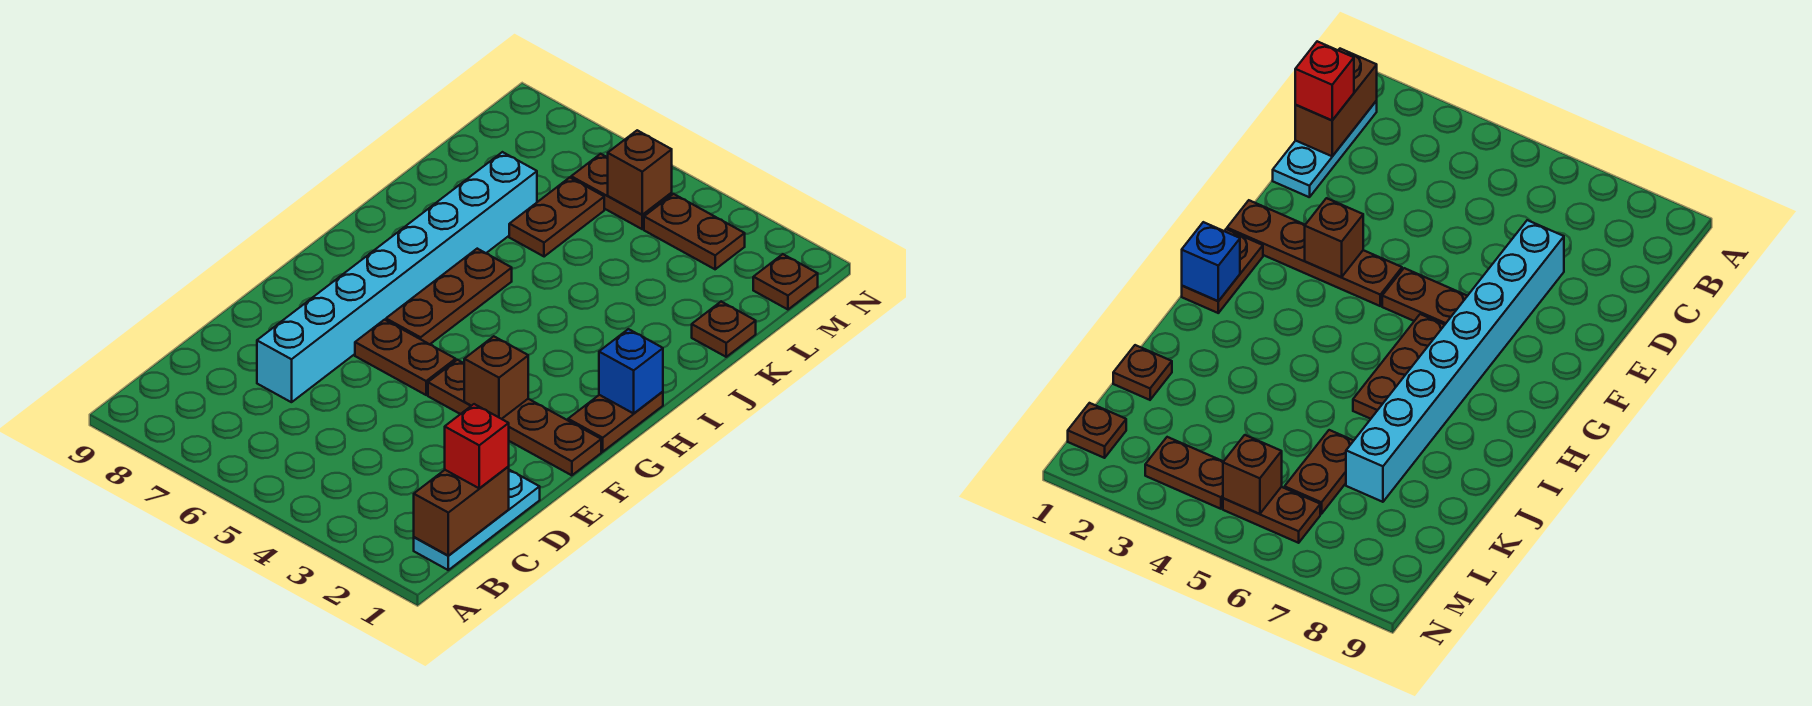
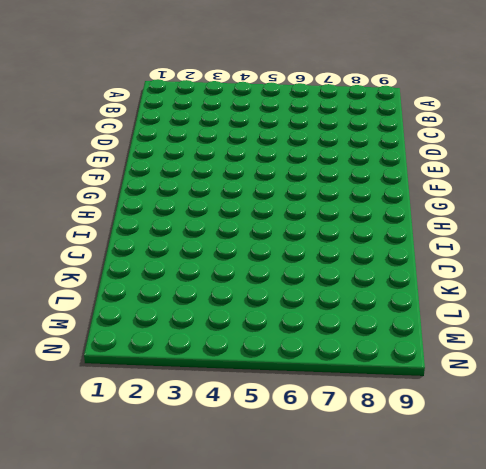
none -> cyan plate B1:D1 level 1
none -> cyan brick D7:K7 level 1
none -> brown plate F1:F4 level 1

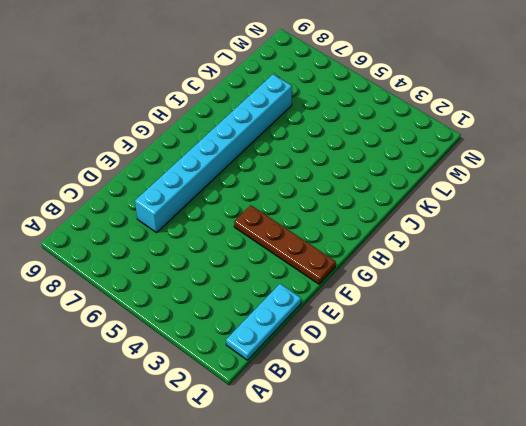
none -> brown plate F5:F6 level 1
none -> brown plate G1:H1 level 1
none -> brown plate G6:I6 level 1

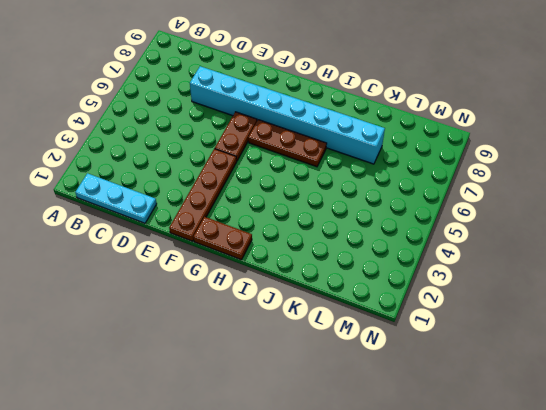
none -> brown plate K1 level 1
none -> brown plate K6:L6 level 1
none -> brown plate M1 level 1

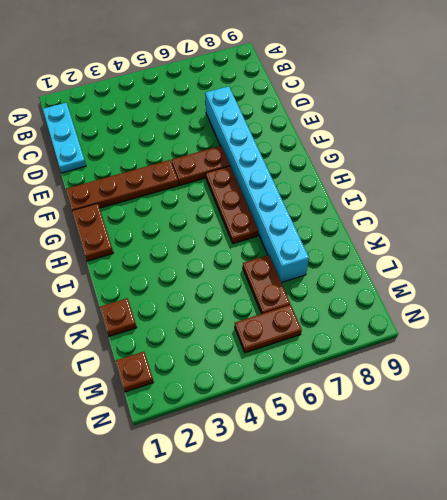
none -> brown plate M3:M4 level 1
none -> brown brick B1:C1 level 2
none -> brown brick F3 level 2

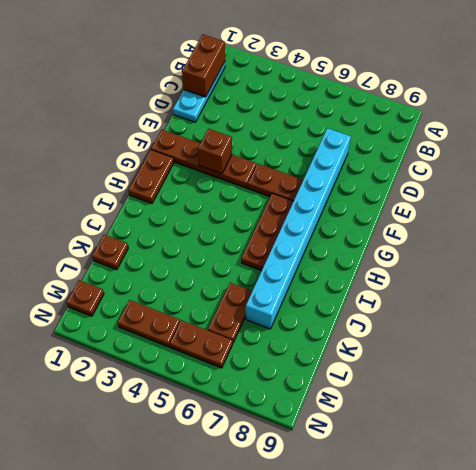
none -> blue brick H1 level 2
none -> brown brick M5 level 2
none -> red brick C1 level 3

